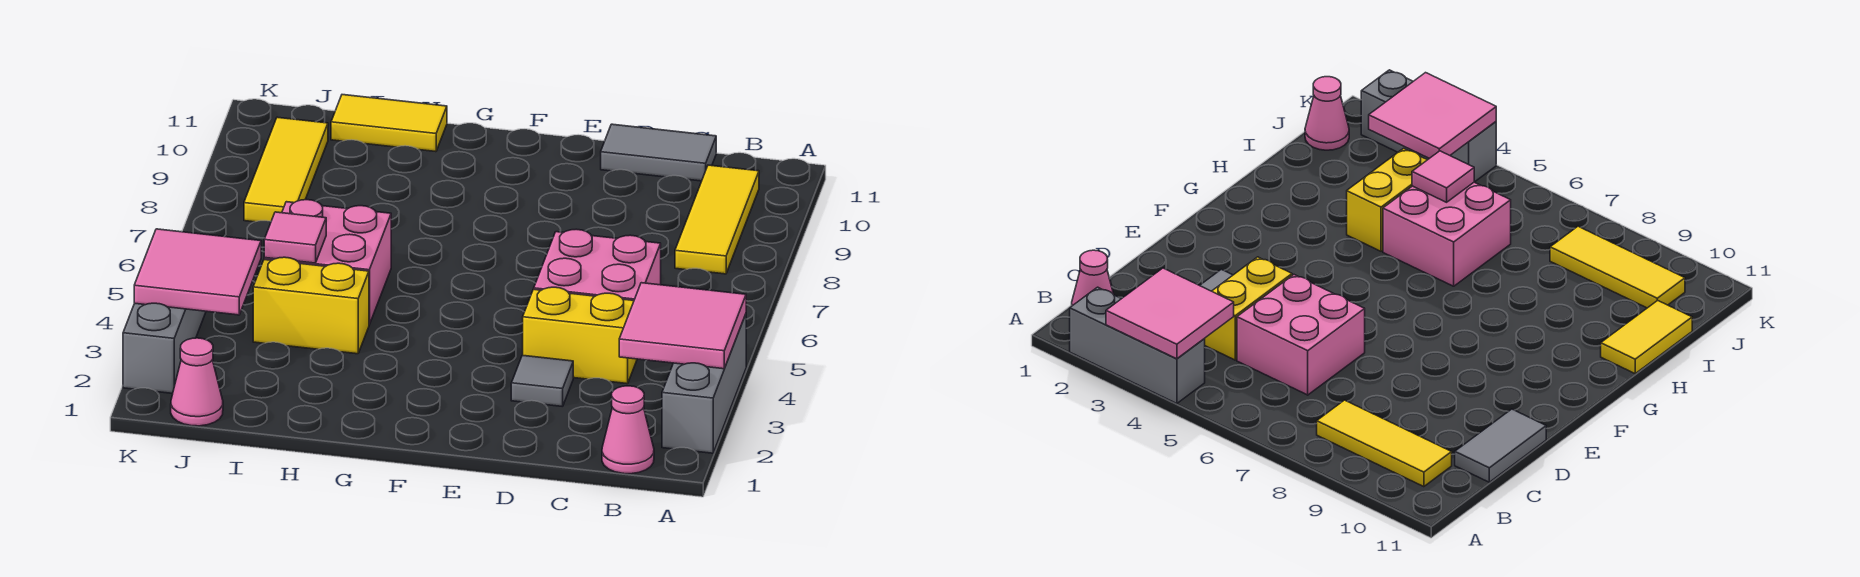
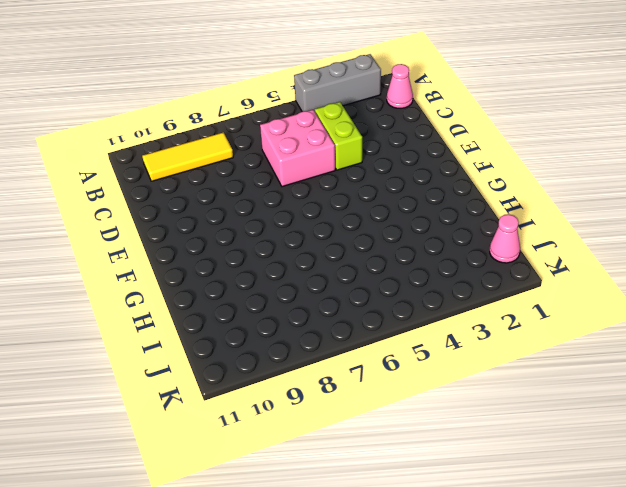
lime brick C4:D4 level 1 -> yellow brick C4:D4 level 1
none -> grey tile C11:D11 level 1
none -> grey tile D3 level 1
none -> yellow brick H4:I4 level 1

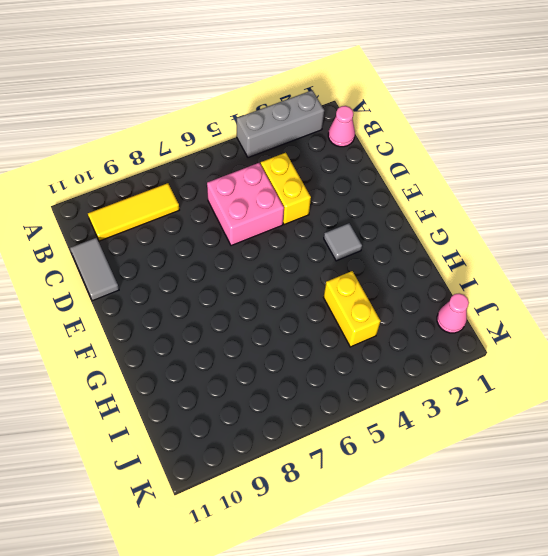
grey tile F3 level 1 -> grey tile D3 level 1
none -> pink brick H5:I6 level 1
none -> yellow tile H11:I11 level 1
none -> yellow tile J8:J10 level 1

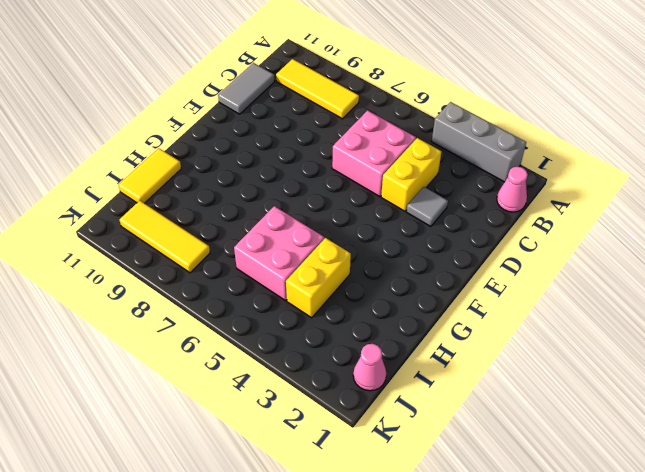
none -> grey brick K2:K4 level 1
none -> pink tile A3:B4 level 2
none -> pink tile I5 level 2

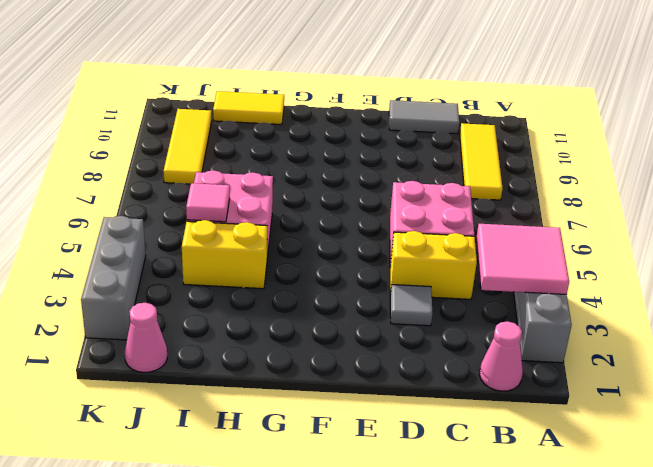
none -> pink tile J3:K4 level 2

